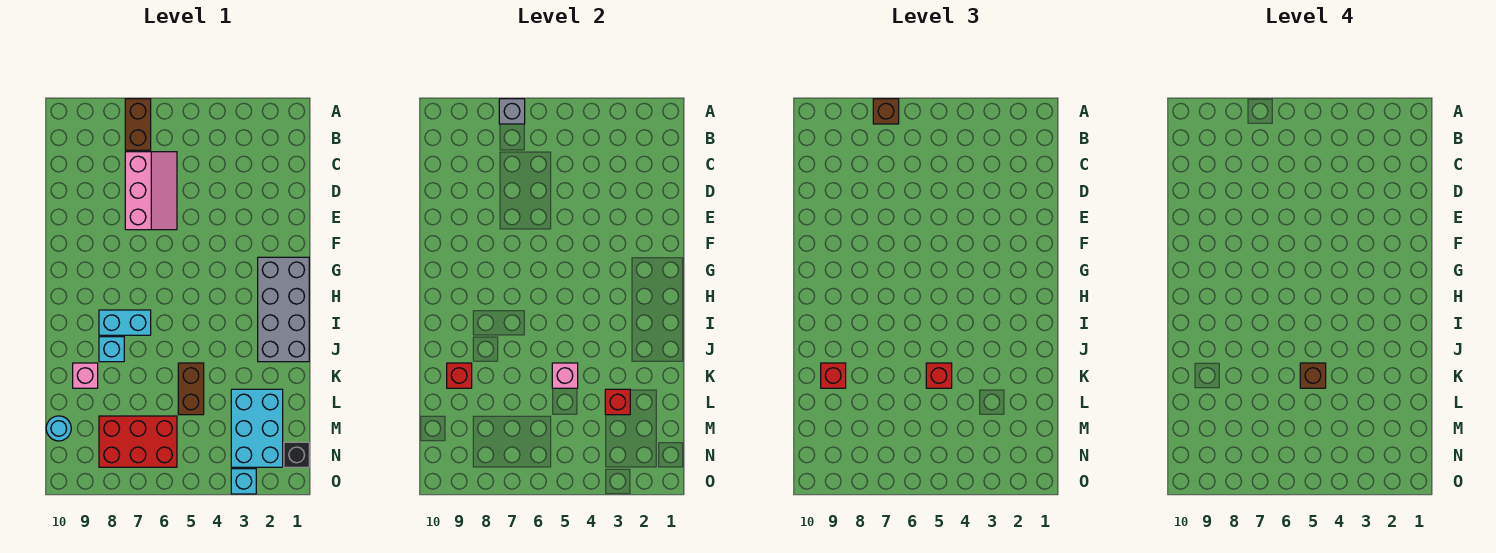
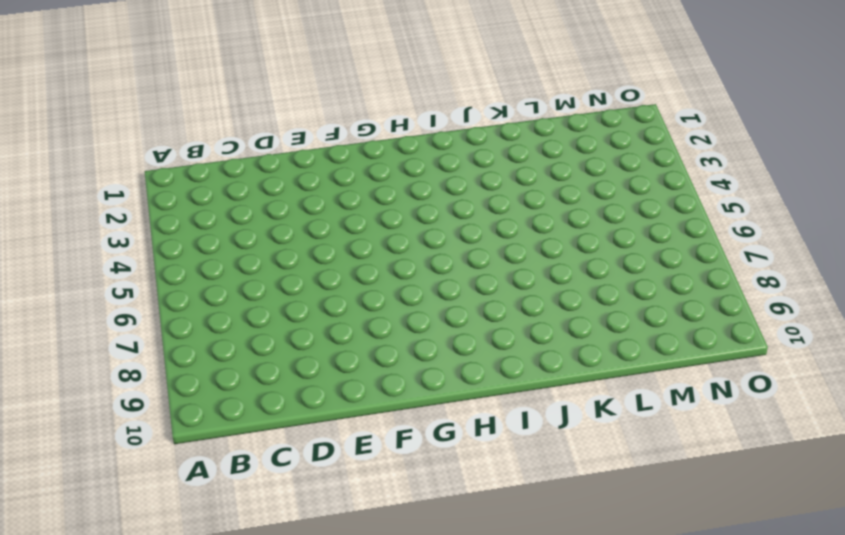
none -> brown brick A7:B7 level 1
none -> pink slope C6:E7 level 1 top 7
none -> grey brick G1:J2 level 1

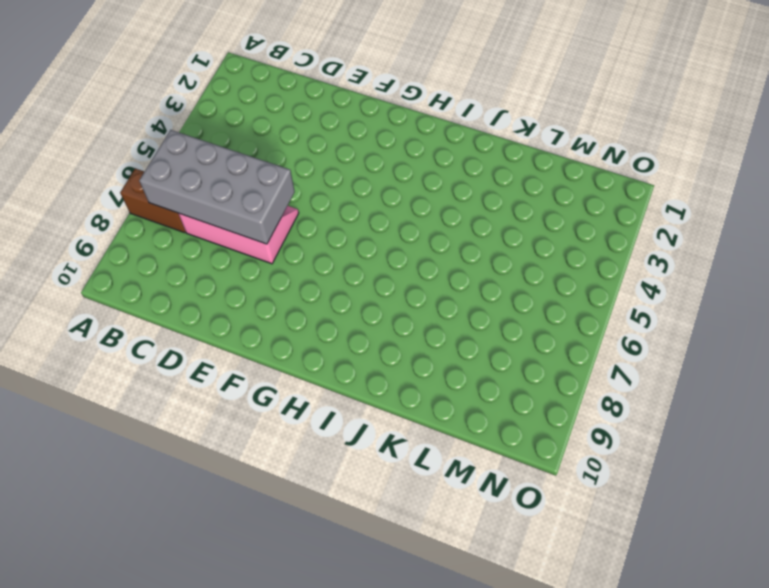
grey brick B6:E7 level 2 -> grey brick G1:J2 level 1
none -> cyan brick I7:I8 level 1
none -> cyan brick J8 level 1
none -> brown brick K5:L5 level 1

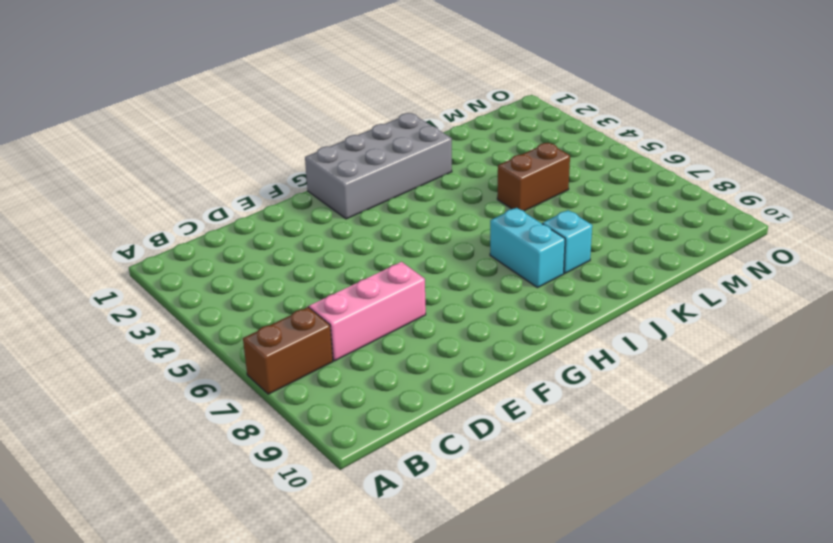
none -> pink brick K9 level 1
none -> cyan brick L2:N3 level 1
none -> red brick M6:N8 level 1

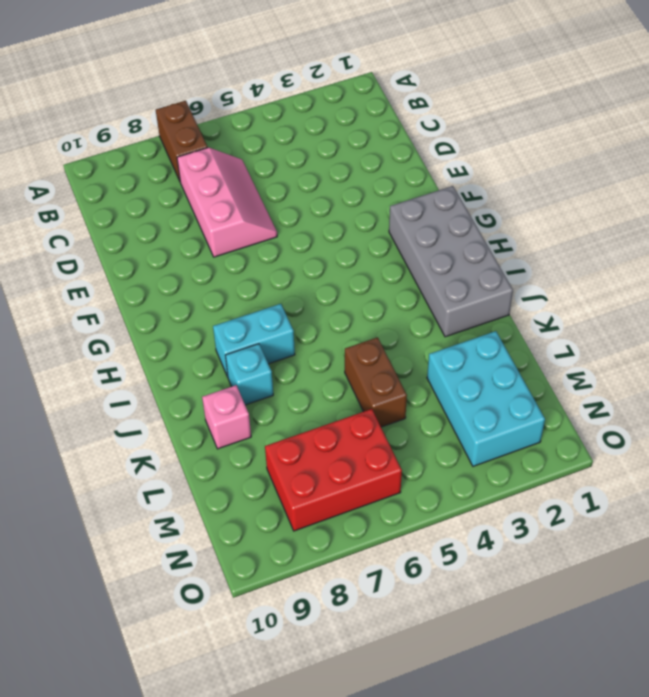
none -> cyan round brick M10 level 1
none -> black brick N1 level 1
none -> cyan brick O3 level 1

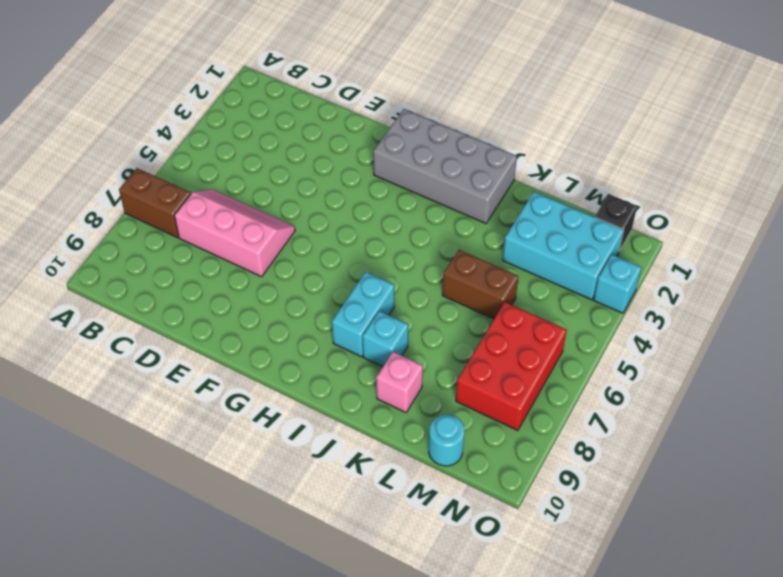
none -> grey brick A7 level 2
none -> pink brick K5 level 2
none -> red brick K9 level 2

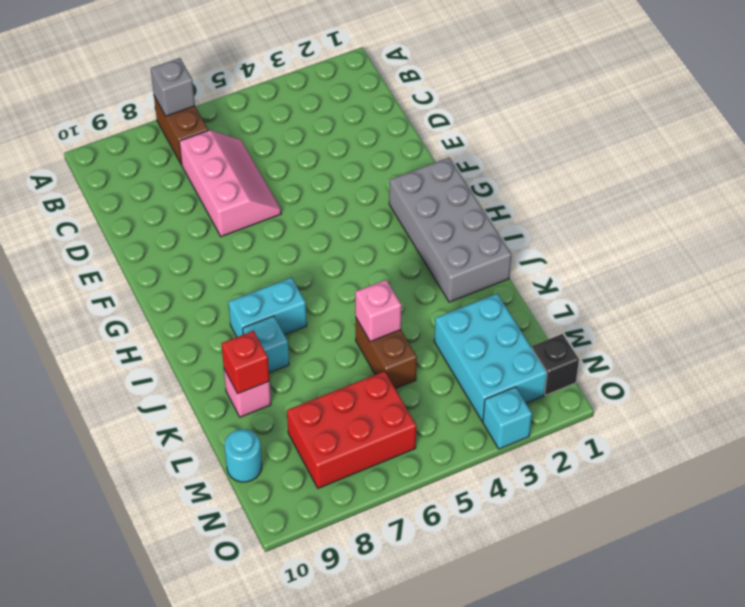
none -> red brick L3 level 2
none -> brown brick A7 level 3
none -> red brick K5 level 3

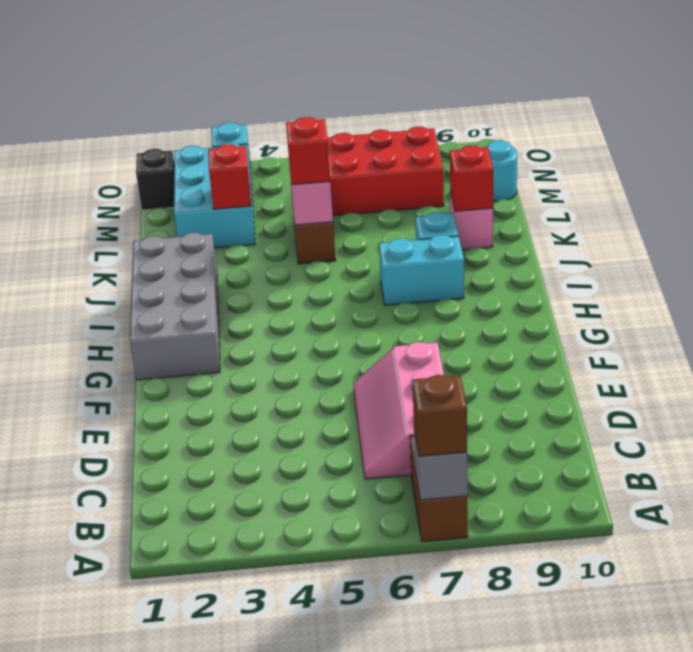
none -> red brick K9 level 3
none -> brown brick K5 level 4

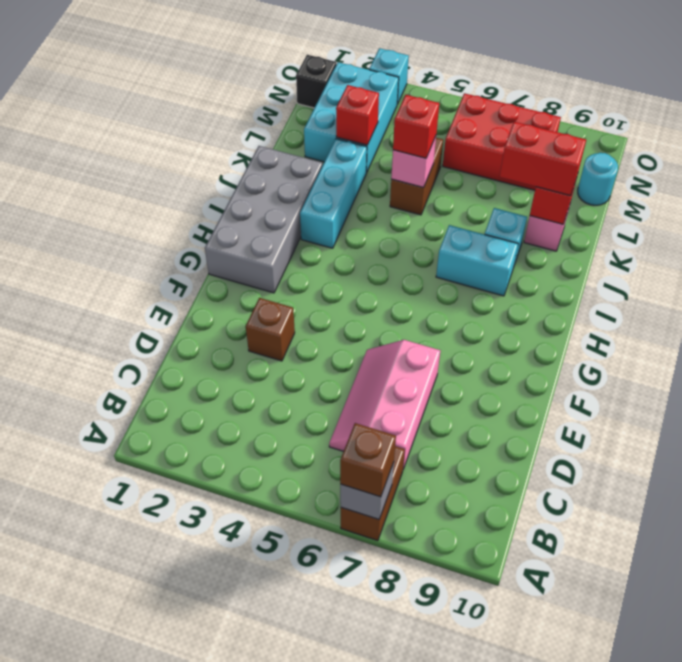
brown brick E3 level 1 -> brown brick K5 level 4
cyan brick I3:K3 level 1 -> none
red brick K8:K9 level 3 -> red brick K9 level 3

